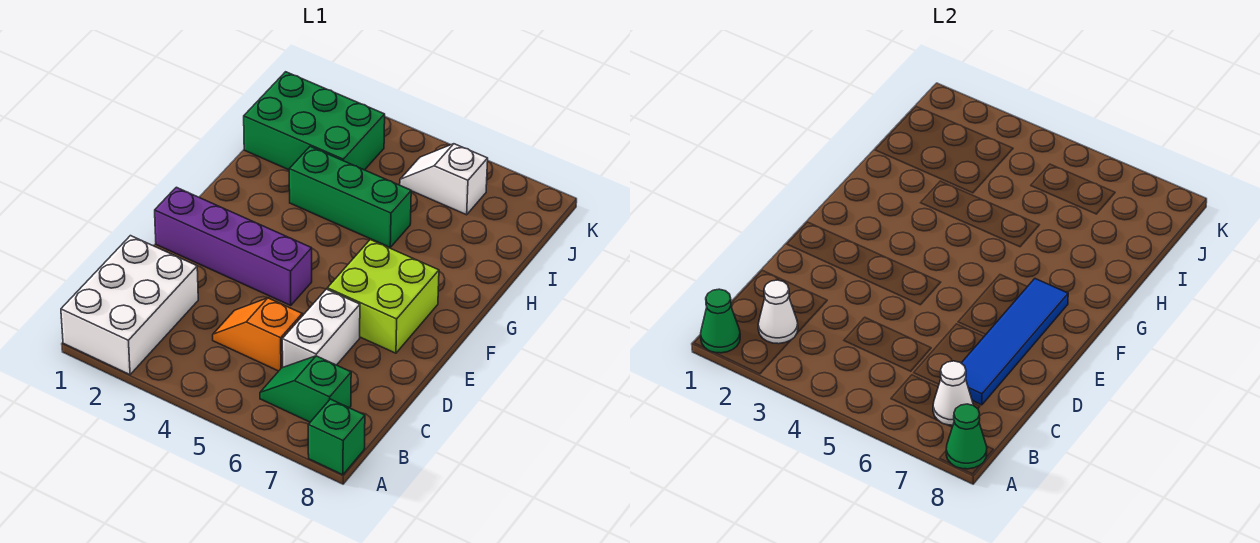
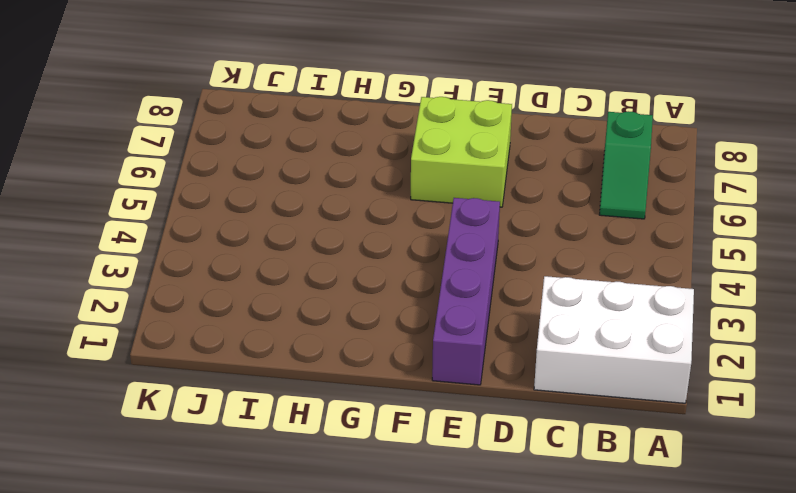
none -> green brick A8 level 1
none -> orange slope C4:C5 level 1 top 5
none -> white brick C6:D6 level 1

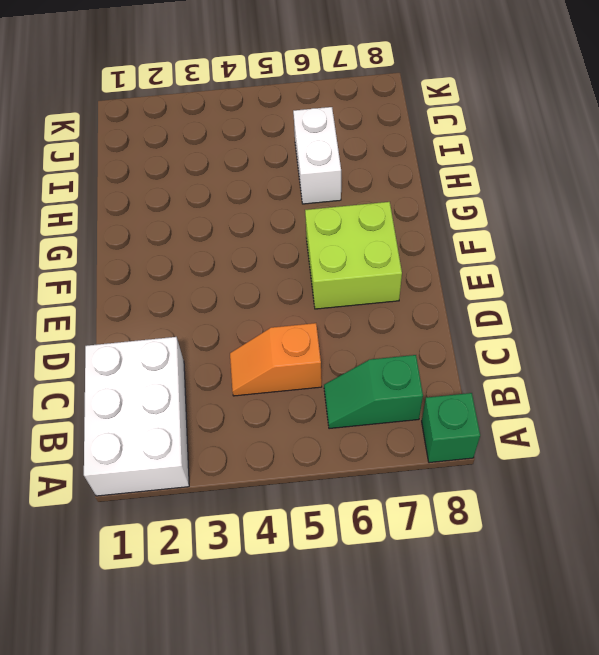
white brick H6:I6 level 1 -> white brick C6:D6 level 1
none -> purple brick E1:E4 level 1
none -> green brick H3:H5 level 1
none -> green brick I1:J3 level 1

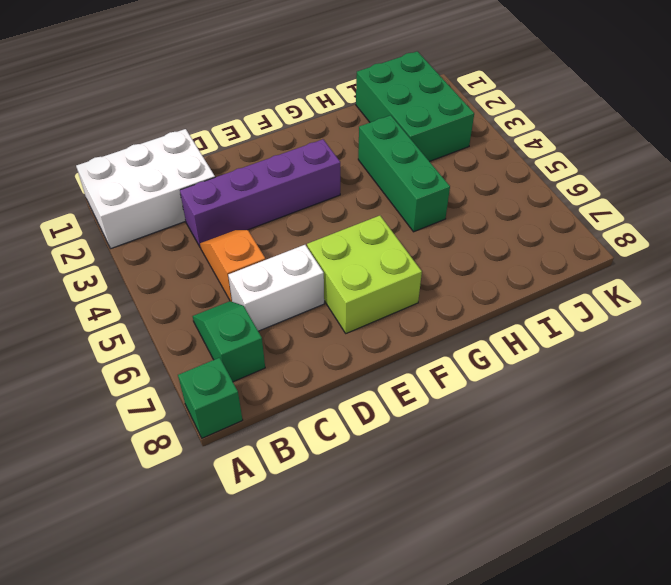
purple brick C3:F3 level 1 -> purple brick E1:E4 level 1
none -> white slope J5:J6 level 1 top 6
none -> green cone A1 level 2
none -> green cone A8 level 2

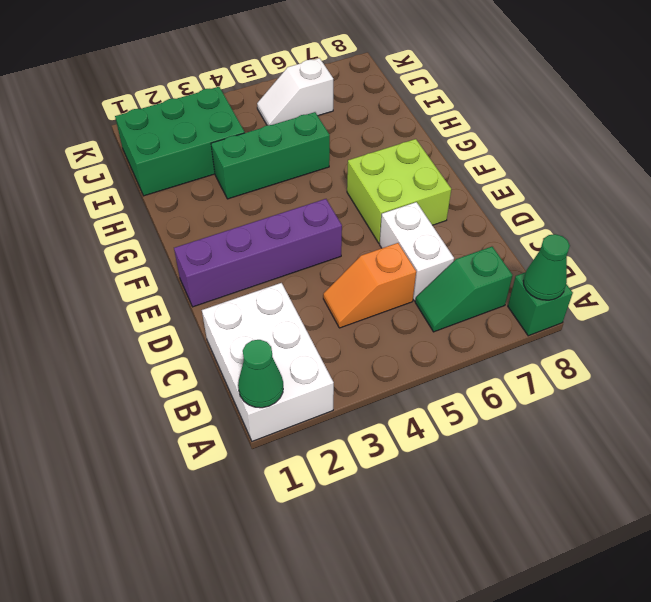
none -> white cone B2 level 2
none -> white cone B7 level 2
none -> blue tile C7:F7 level 2

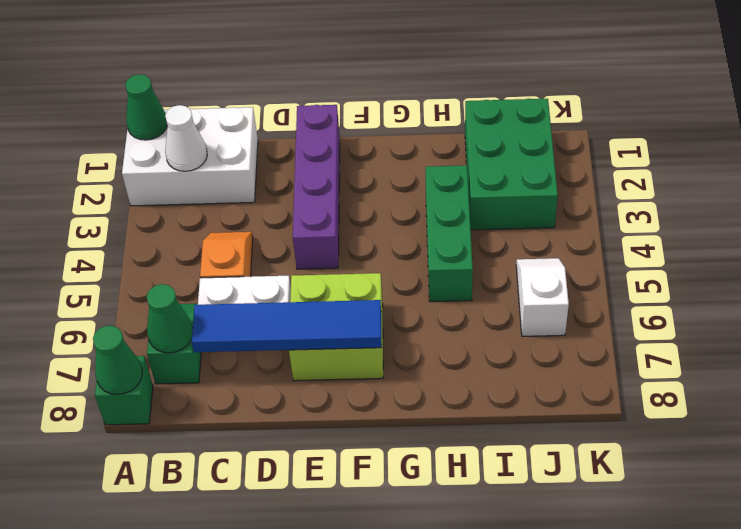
green cone B7 level 2 -> white cone B7 level 2

